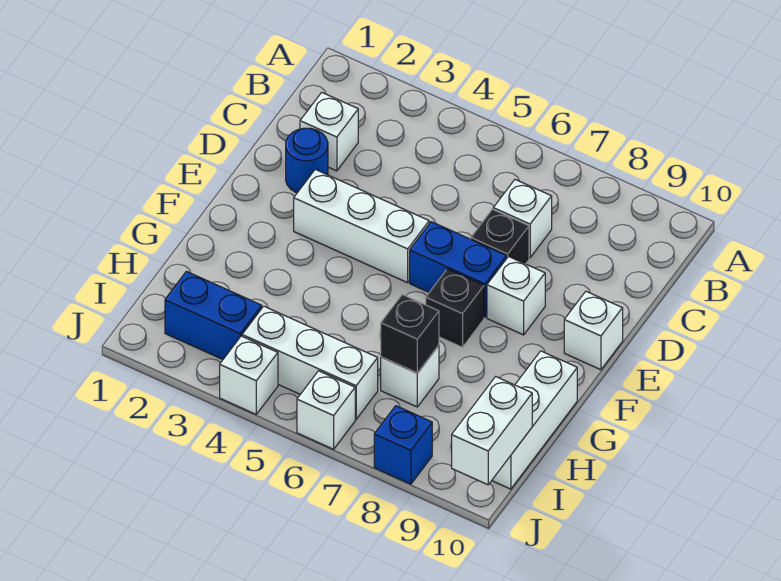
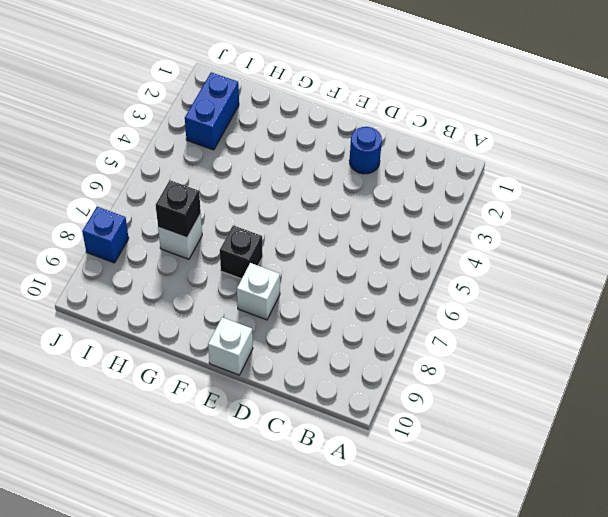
none -> white brick C2 level 1
none -> white brick C7 level 1
none -> black brick D7 level 1

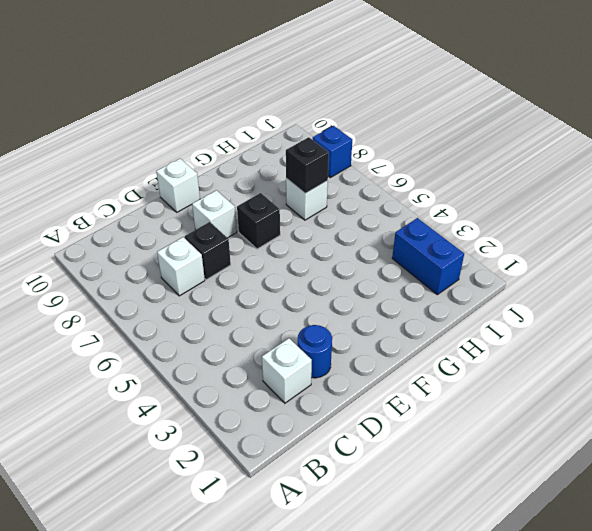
none -> white brick E3:E5 level 1
none -> blue brick E6:E7 level 1
none -> white brick G10:I10 level 1

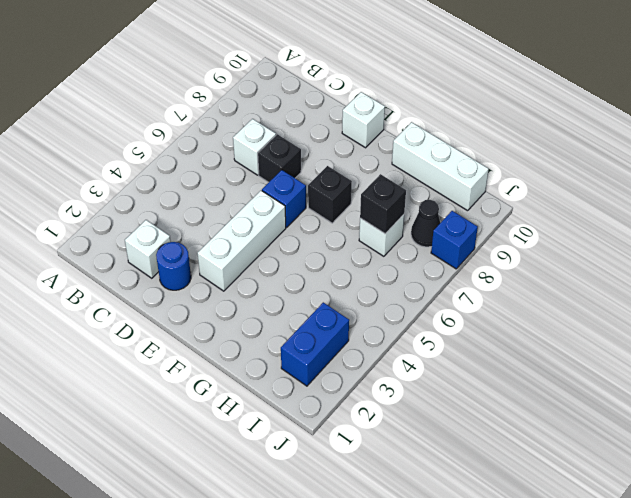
blue brick E6 level 1 -> blue brick E6:E7 level 1
black cone I8 level 1 -> none
none -> white brick E8 level 1
none -> white brick I4:I6 level 1
none -> white brick J4 level 1

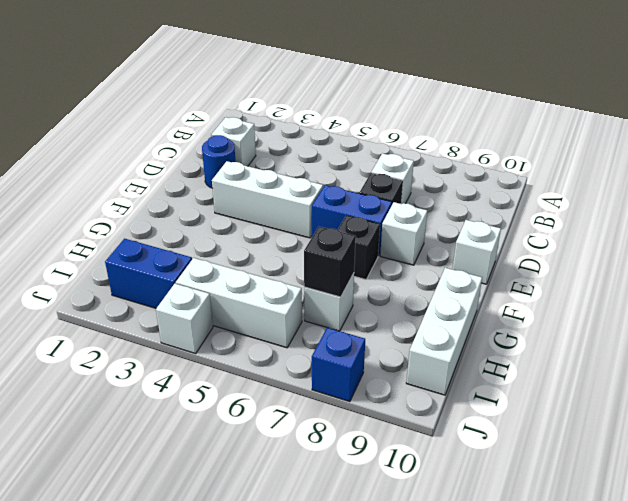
none -> white brick J6 level 1
none -> white brick I10:J10 level 2

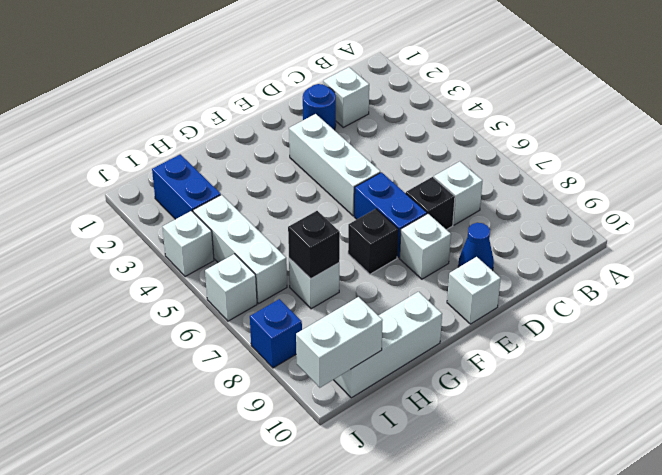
blue cone D9 level 1 -> none

